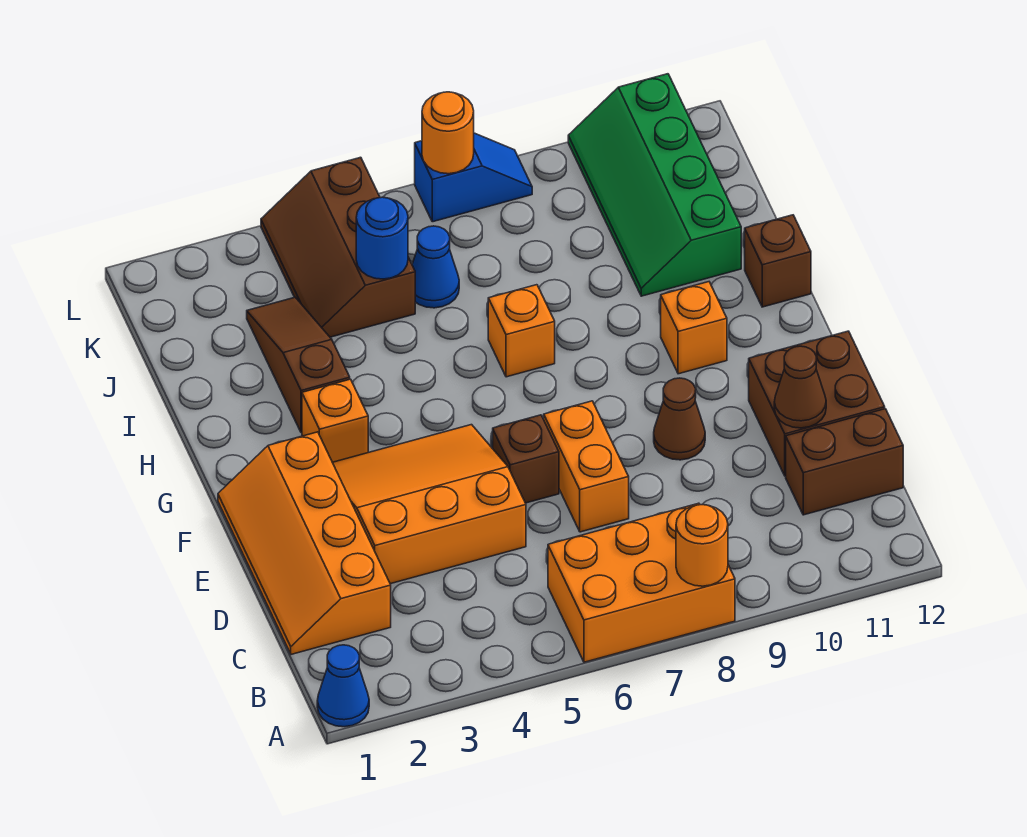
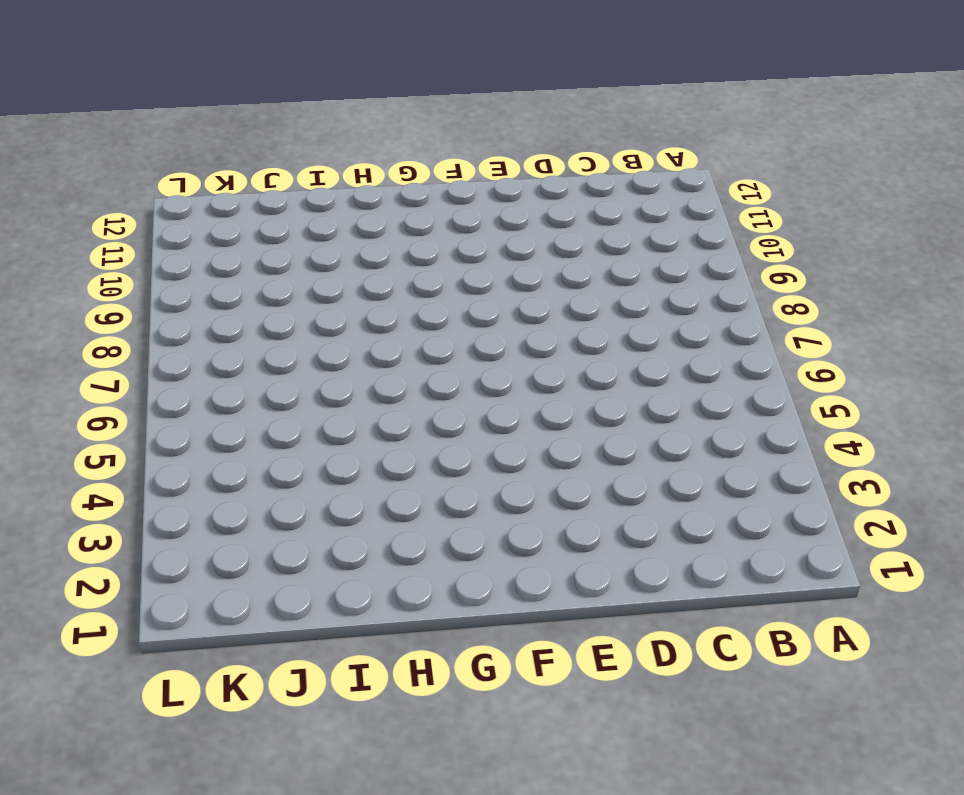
none -> blue cone A1 level 1
none -> orange brick A6:B8 level 1
none -> orange slope C1:F2 level 1 top 2

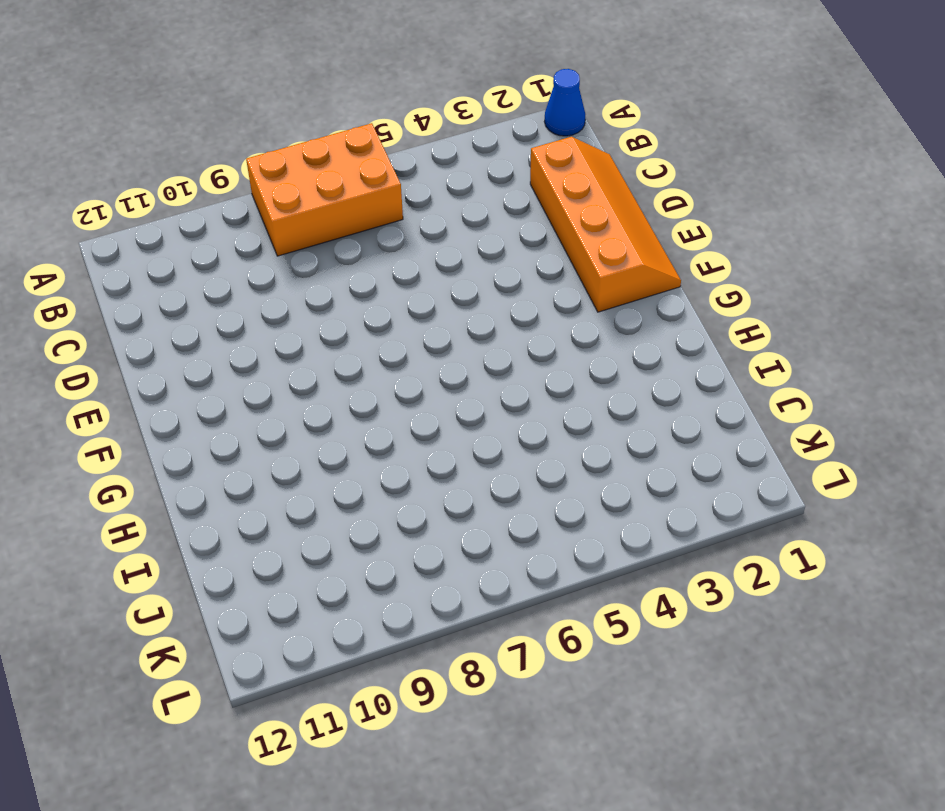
none -> brown brick C11:C12 level 1
none -> orange slope D3:F5 level 1 top D
none -> orange brick D7:E7 level 1

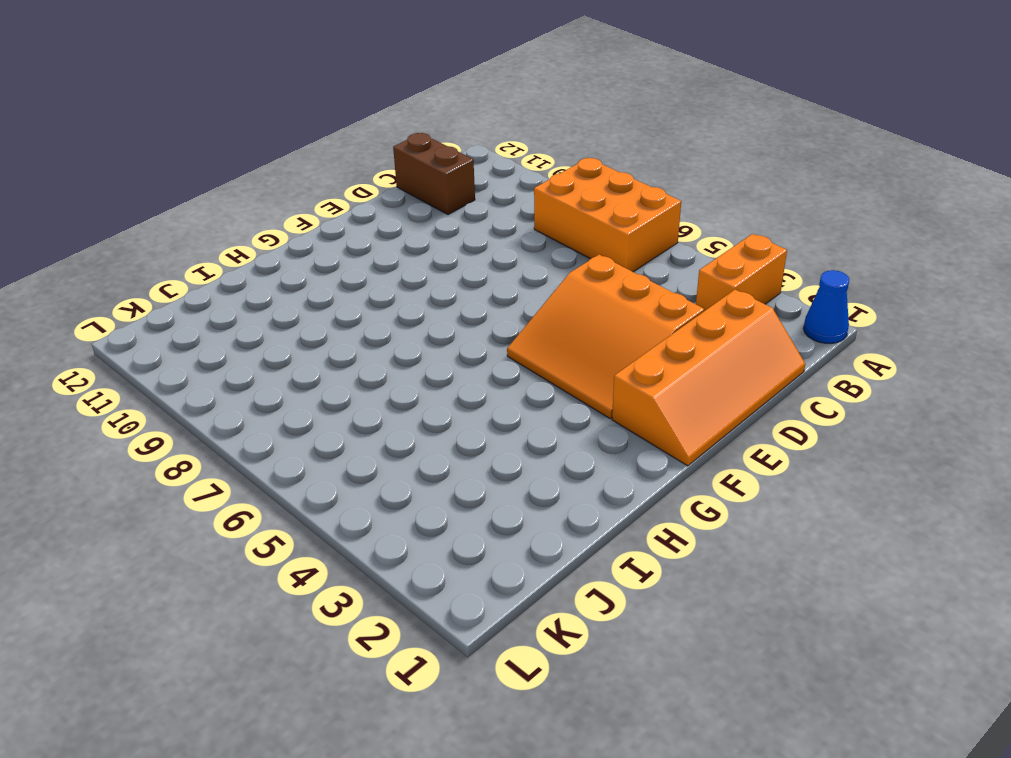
orange brick A3:B3 level 1 -> orange brick D7:E7 level 1
none -> brown brick D11:E12 level 1
none -> brown brick E6 level 1
none -> brown cone E9 level 1

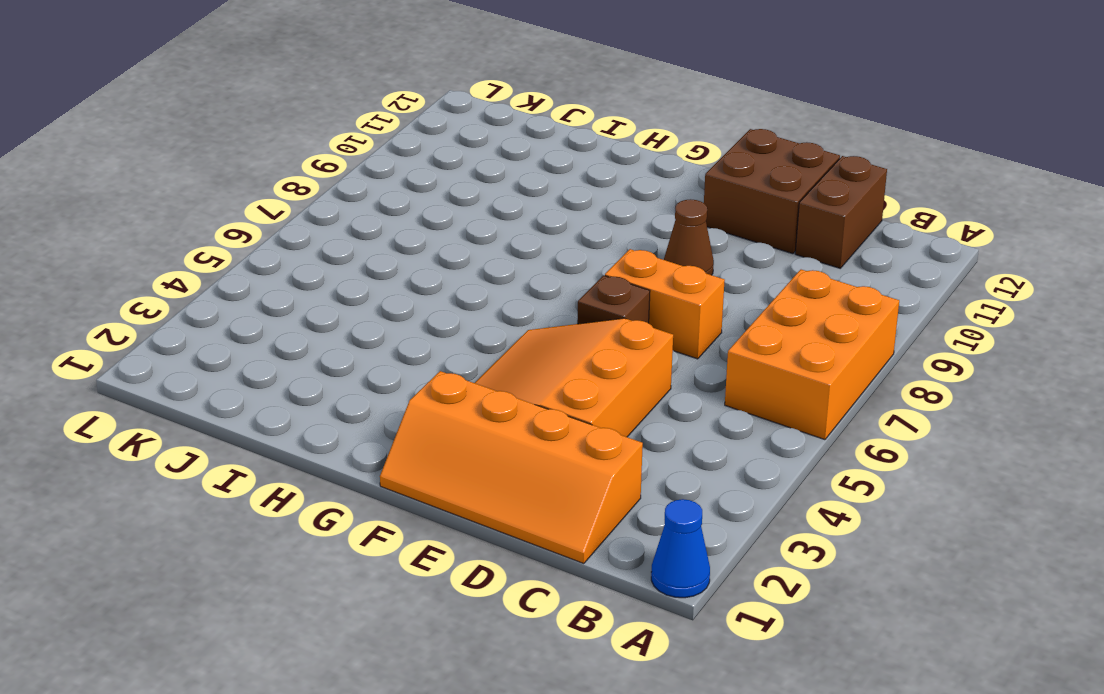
none -> orange brick G3 level 1
none -> orange brick G10 level 1
none -> brown slope H3:J3 level 1 top H

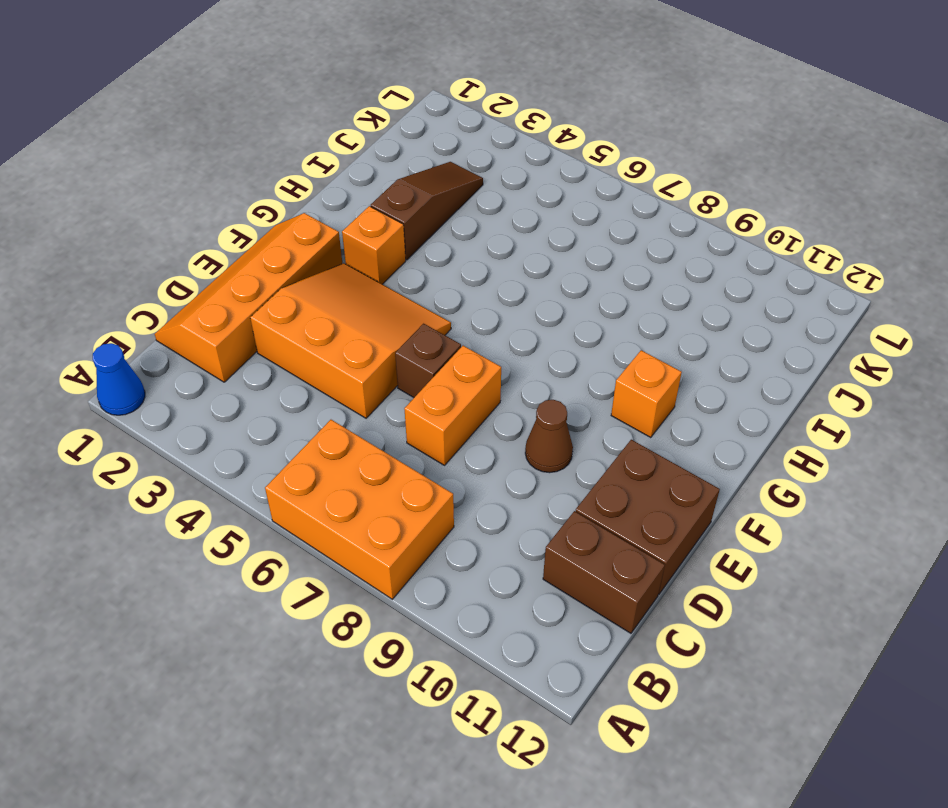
none -> orange brick H7 level 1
none -> brown brick H12 level 1
none -> green slope I10:L11 level 1 top 11

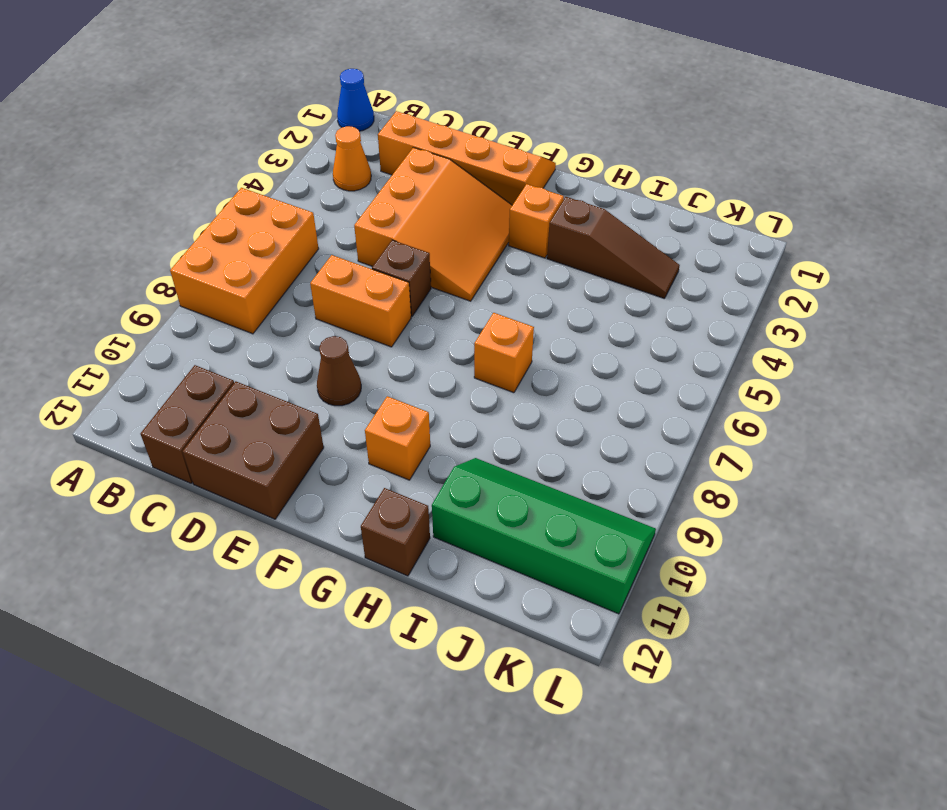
orange cone B3 level 1 -> none
none -> brown slope J4:L5 level 1 top 5
none -> blue cone J6 level 1
none -> blue slope L7:L8 level 1 top 7

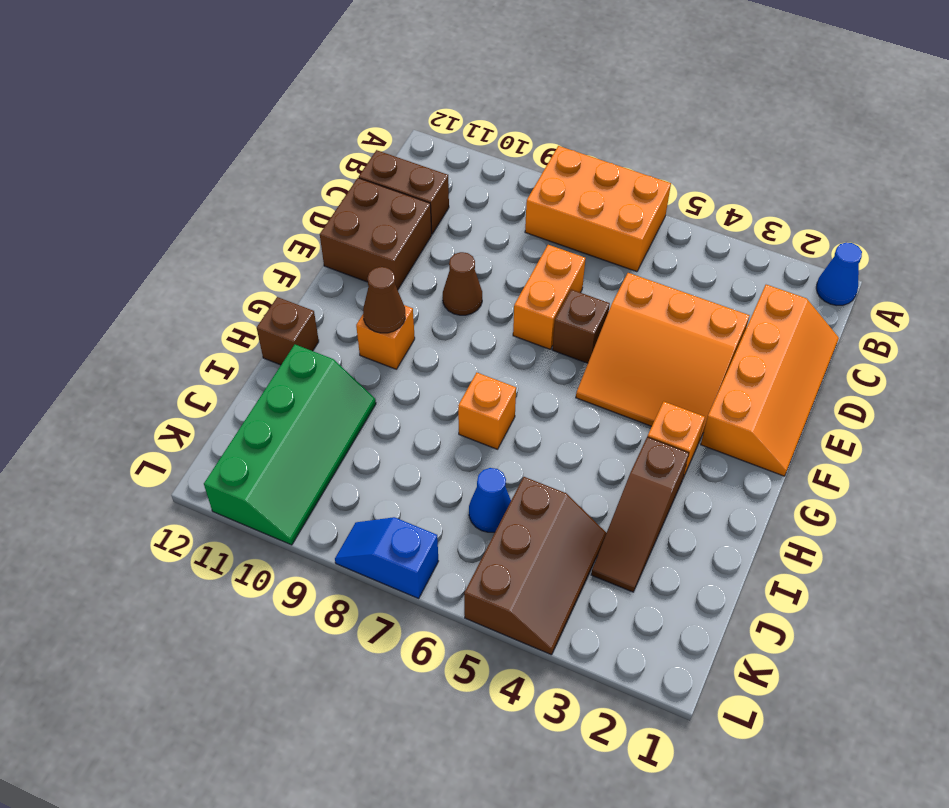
brown cone G10 level 2 -> brown cone D11 level 2
none -> orange round brick A8 level 2
none -> blue round brick J5 level 2
none -> orange round brick L7 level 2

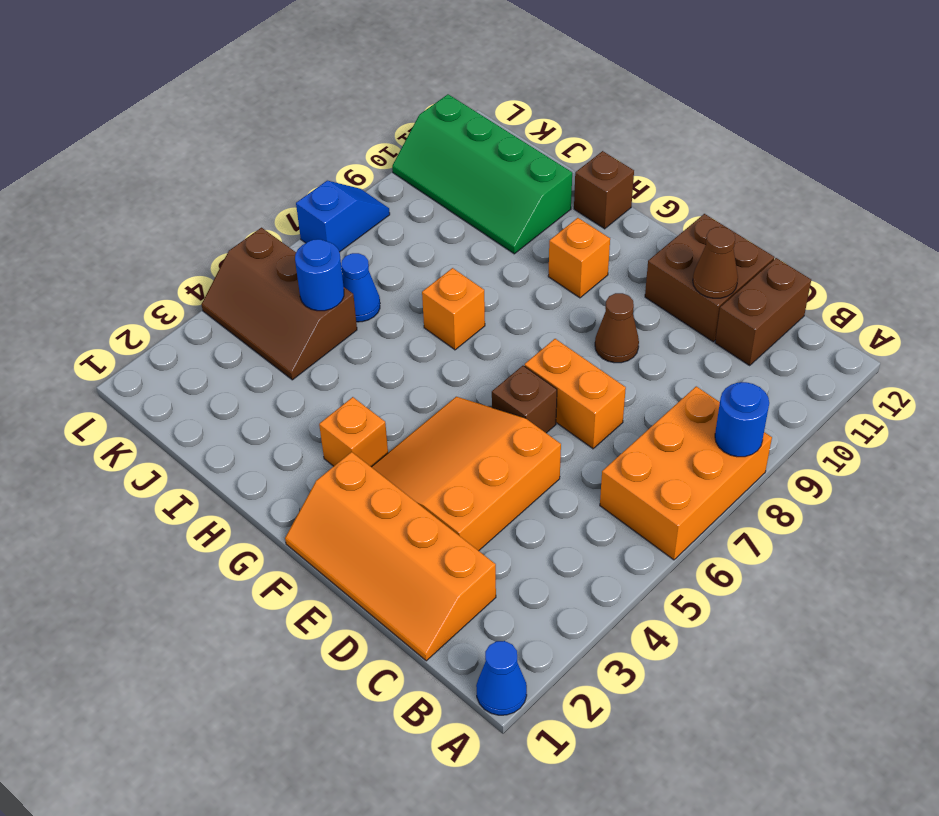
blue round brick A8 level 2 -> orange round brick A8 level 2
none -> brown slope H3:J3 level 1 top H
none -> orange round brick L7 level 2

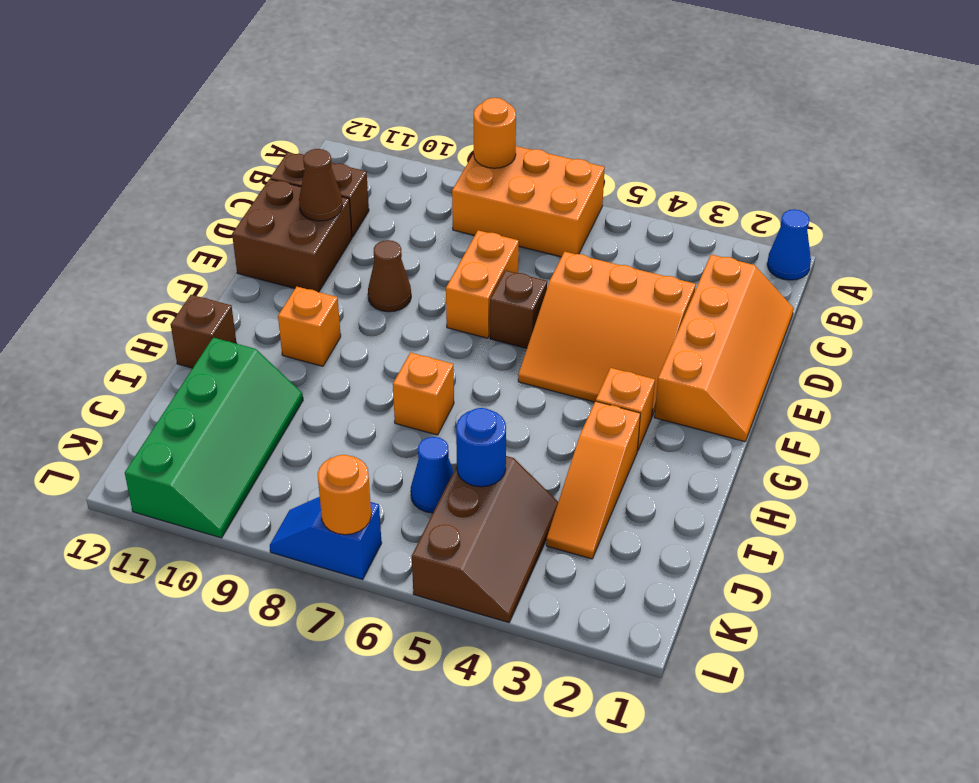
orange slope H3:J3 level 1 top H -> brown slope H3:J3 level 1 top H

